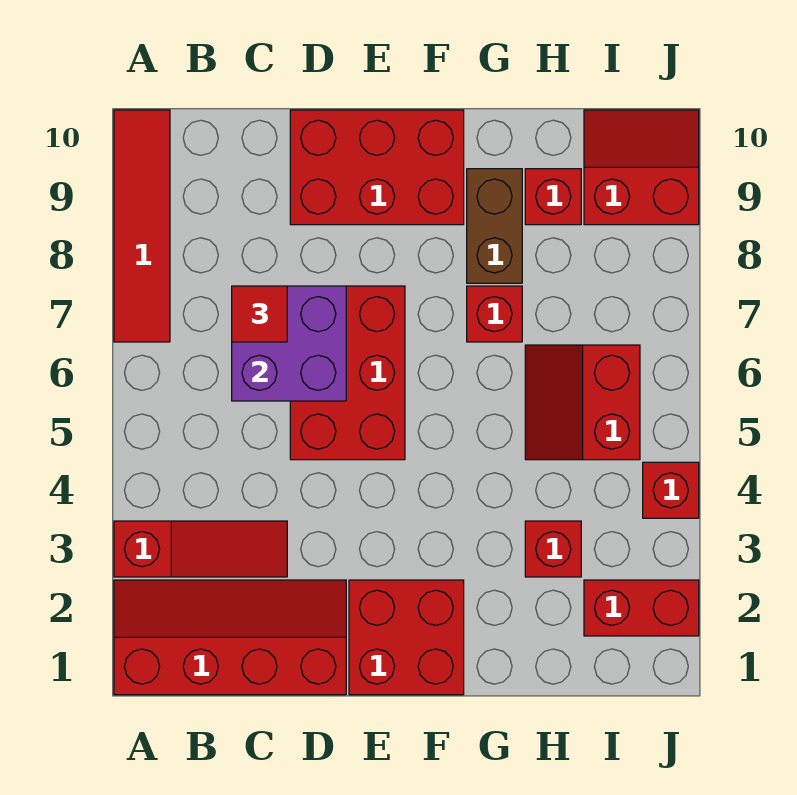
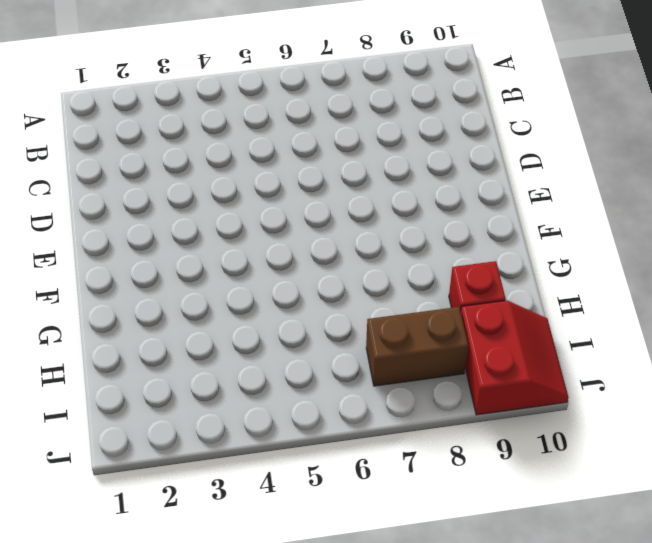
brown brick I7:I8 level 1 -> brown brick G8:G9 level 1
none -> red slope A1:D2 level 1 top 1
none -> red slope A3:C3 level 1 top A
none -> red tile A7:A10 level 1

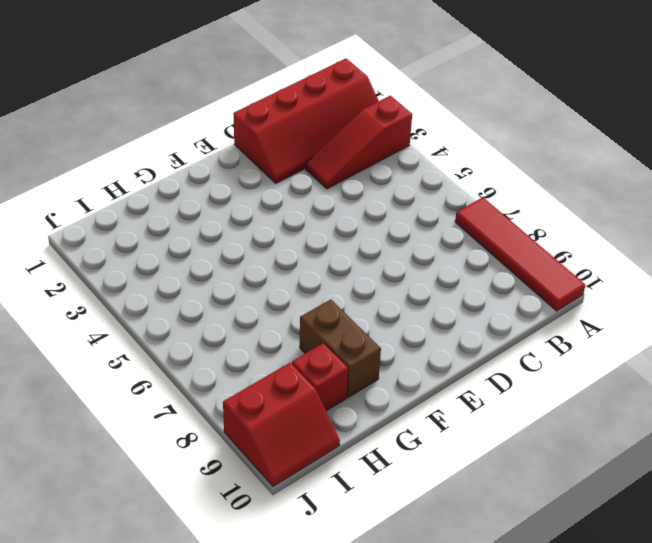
none -> red brick D5:E7 level 1
none -> red brick D9:F10 level 1
none -> red brick E1:F2 level 1

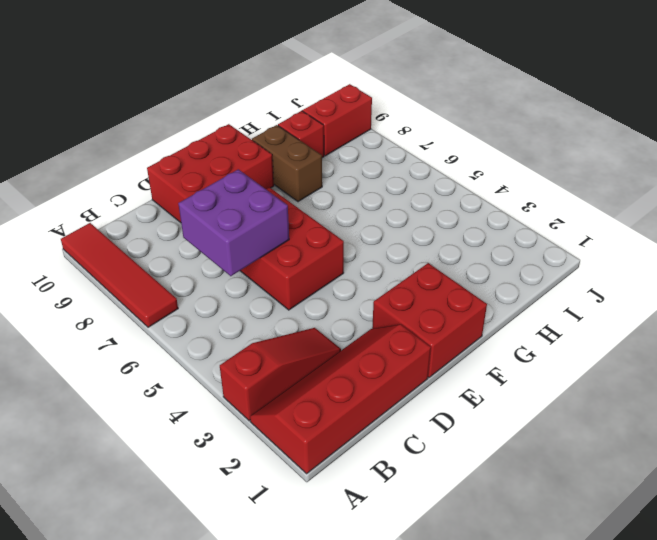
none -> red brick G7 level 1
none -> red brick H3 level 1
none -> red slope H5:I6 level 1 top I

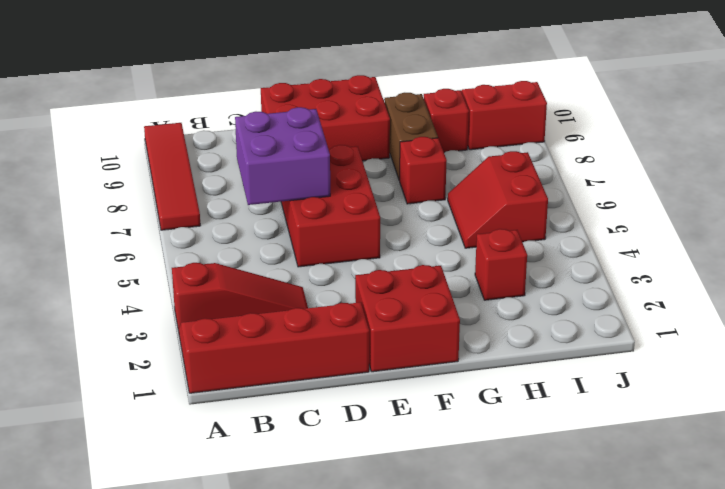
none -> red brick I2:J2 level 1
none -> red brick J4 level 1
none -> red tile C7 level 3

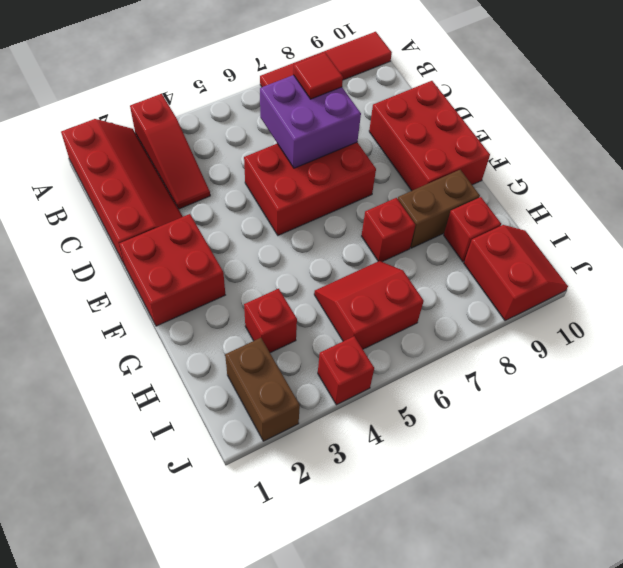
brown brick I2:J2 level 1 -> red brick I2:J2 level 1

